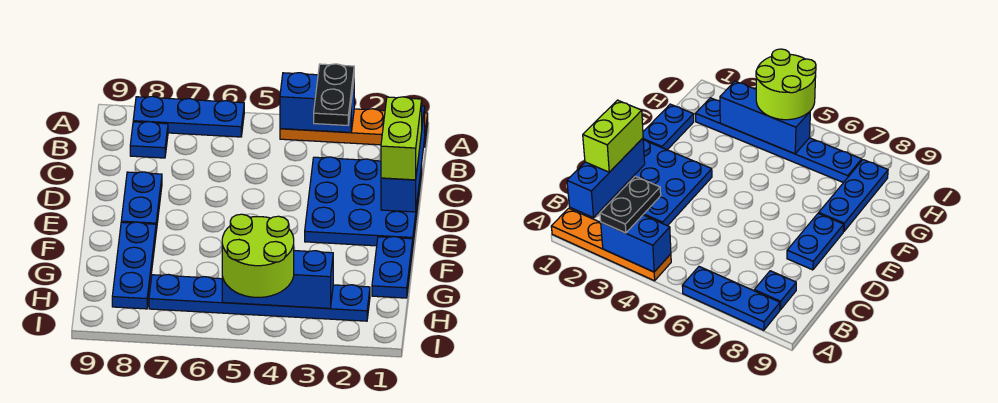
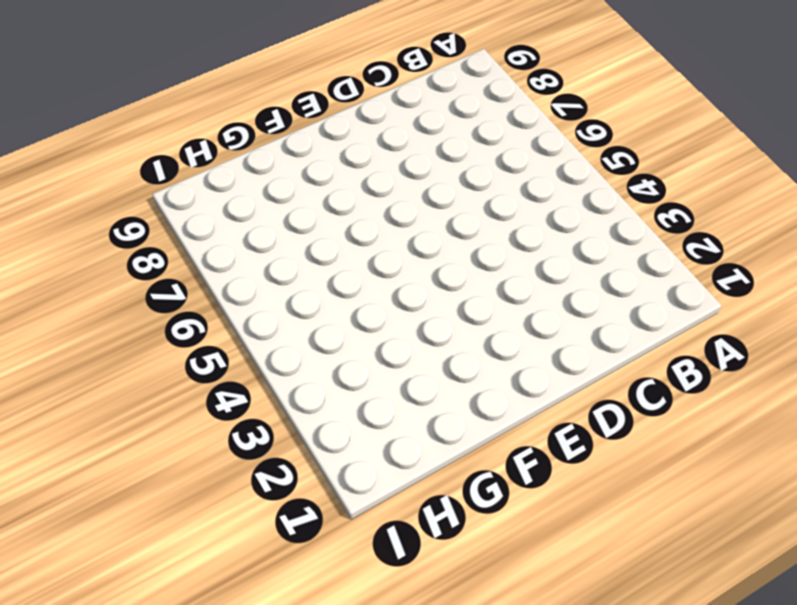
none -> orange plate A1:A4 level 1
none -> blue plate A6:A8 level 1
none -> blue plate B8 level 1

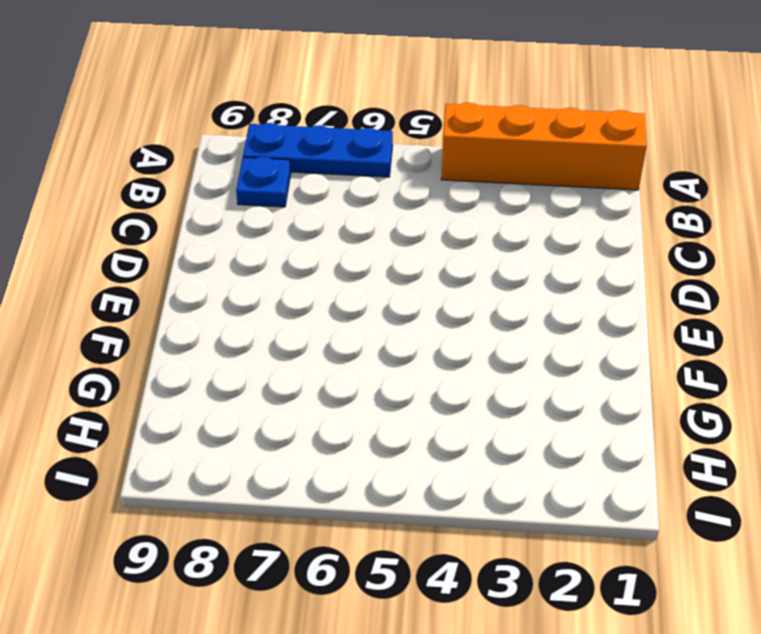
orange brick A1:A4 level 1 -> orange plate A1:A4 level 1
none -> blue plate C1:E3 level 1
none -> blue plate D8:E8 level 1
none -> blue plate F1:G1 level 1

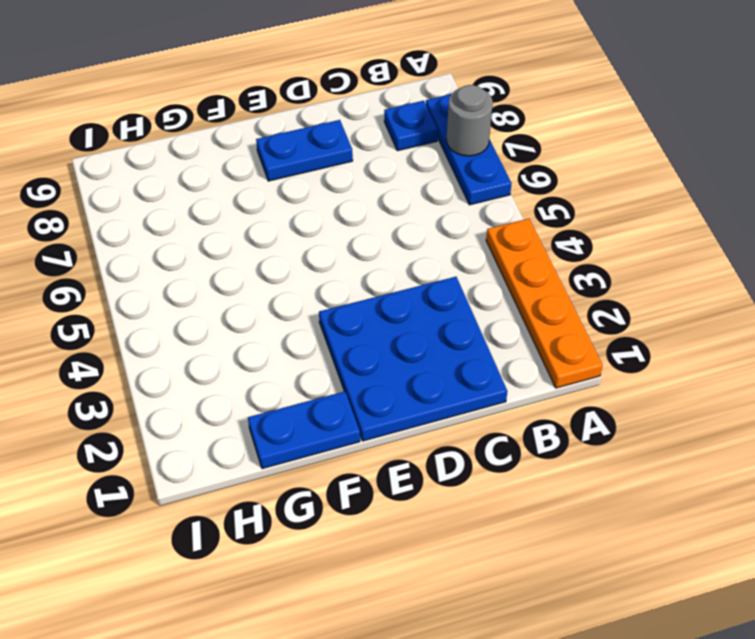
grey round brick A7 level 2 -> none
none -> blue plate F8:H8 level 1
none -> blue plate H2:H7 level 1
none -> blue brick A3:A4 level 2

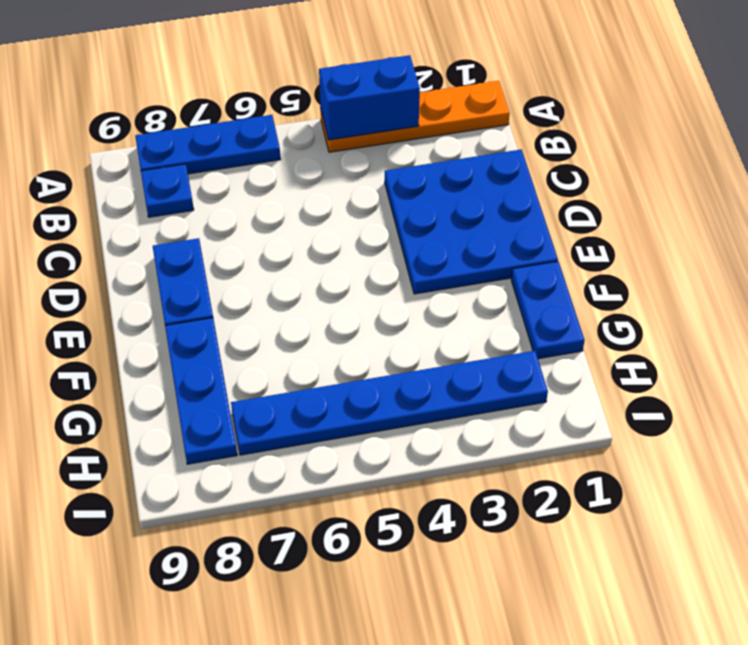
none -> blue brick B1:D1 level 2
none -> blue brick H3:H5 level 2
none -> black plate A3:B3 level 3

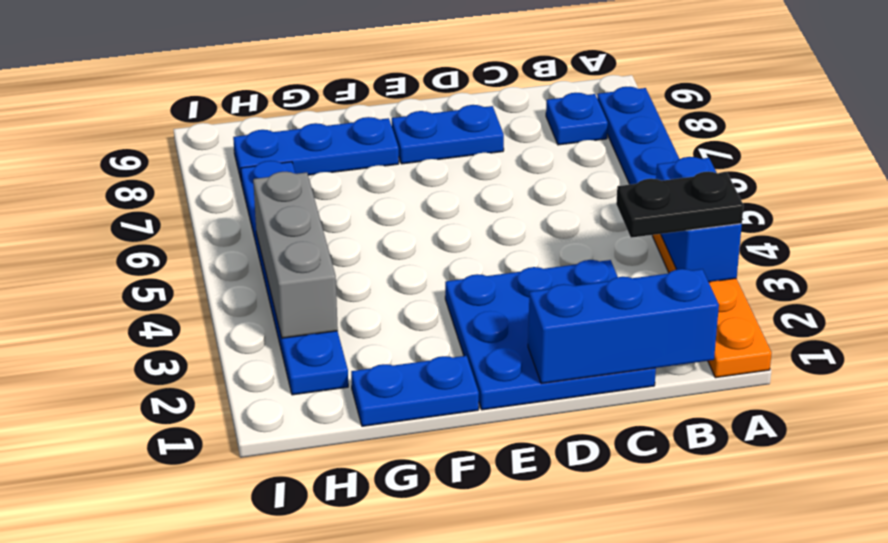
grey brick H3:H5 level 2 -> blue brick H3:H5 level 2
none -> lime brick C1:D1 level 3
none -> lime round brick H4:I5 level 3

